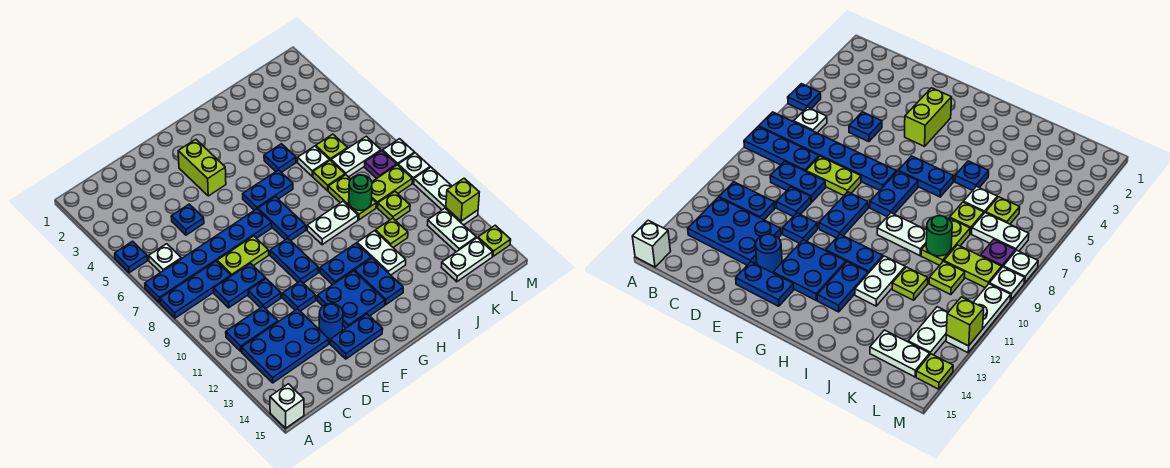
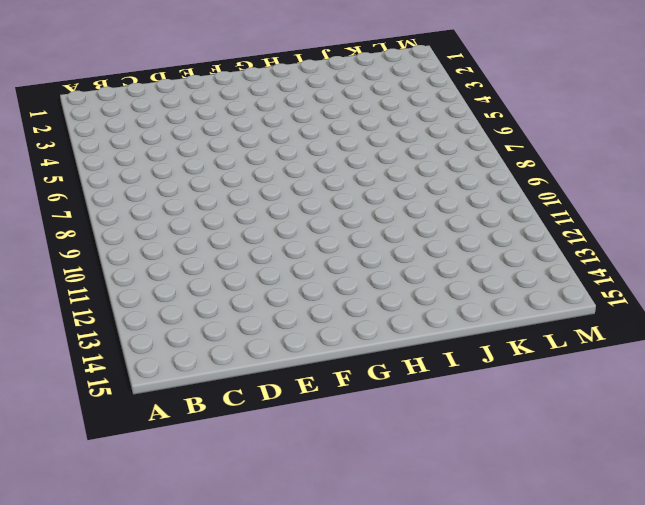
none -> blue plate A5 level 1
none -> blue plate A7:F7 level 1
none -> blue plate A8:C8 level 1
none -> white brick A15 level 1

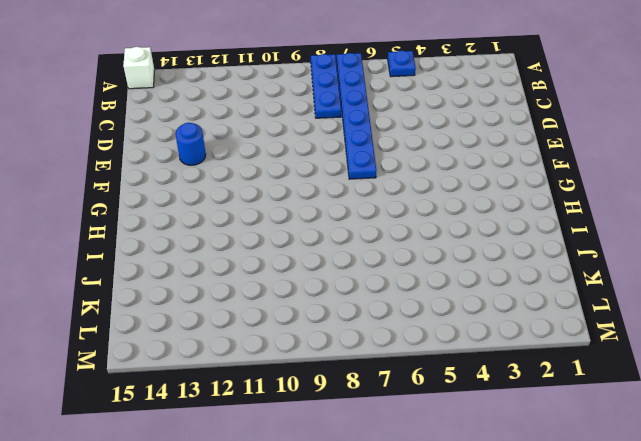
none -> white plate B6 level 1
none -> blue plate B11:C11 level 1
none -> blue plate B12:D13 level 1
none -> blue plate C9:D9 level 1

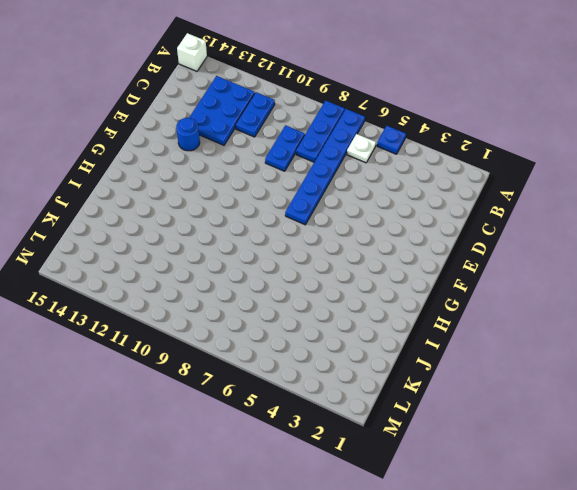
none -> blue plate D5 level 1
none -> lime plate D8:E8 level 1
none -> blue plate D10 level 1
none -> blue plate E11 level 1

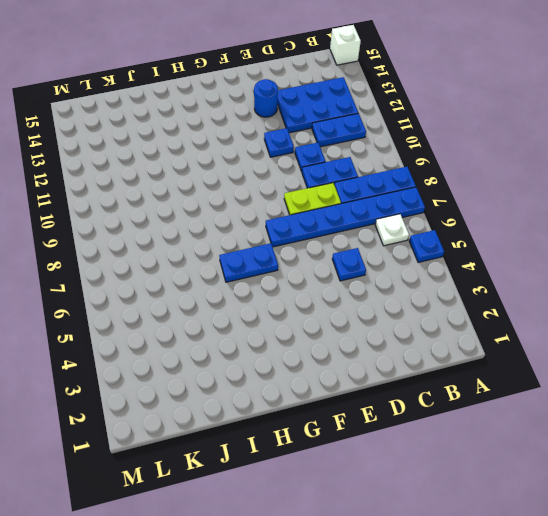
none -> blue plate E14:F14 level 1
none -> lime brick F3:F4 level 1
none -> blue plate F9:F10 level 1
none -> blue plate F12:G13 level 1

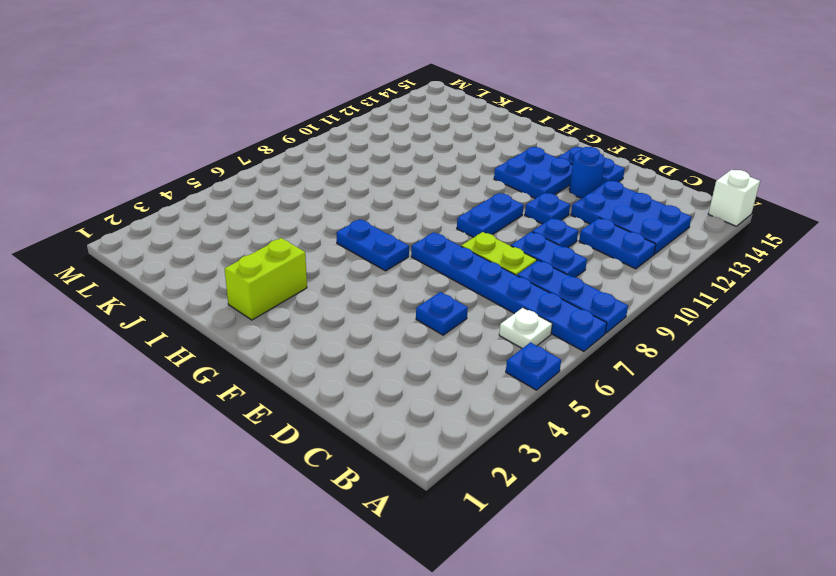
lime brick H2:H3 level 1 -> lime brick F3:F4 level 1
none -> blue plate G7:G8 level 1
none -> blue plate G11:H11 level 1
none -> white plate H9:I9 level 1
none -> blue plate H12:H13 level 1

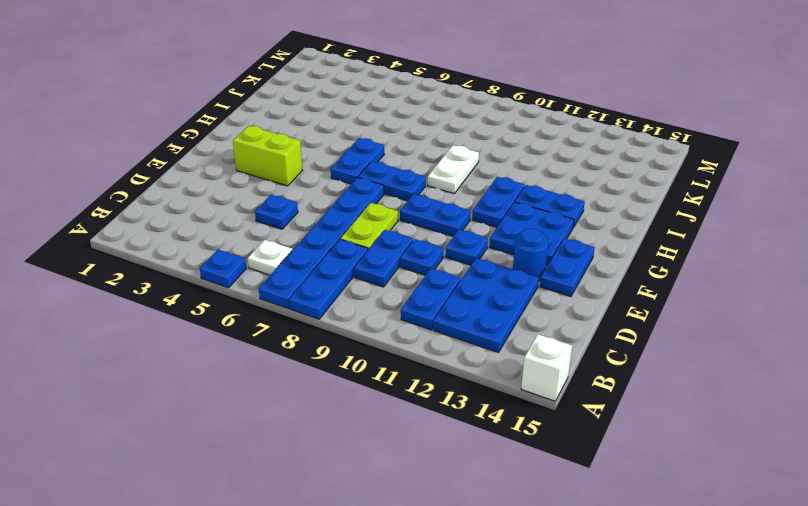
none -> blue plate I5 level 1
none -> white plate I11:I12 level 1
none -> white plate J6 level 1
none -> lime plate J7 level 1

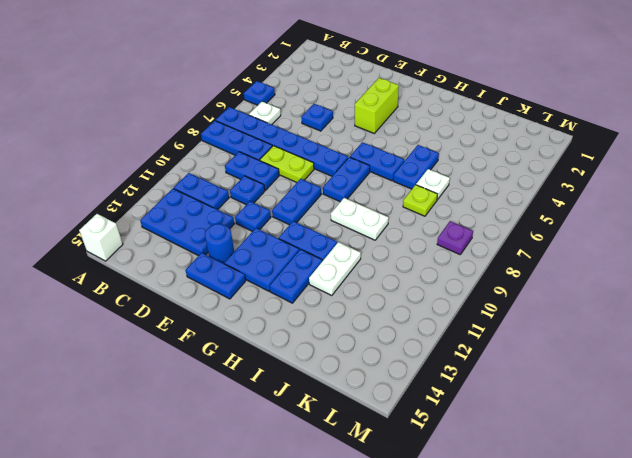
blue plate I5:I6 level 1 -> blue plate I5 level 1
none -> lime plate J8:J9 level 1
none -> lime plate J11 level 1
none -> lime plate K6 level 1
none -> white plate K7:L7 level 1

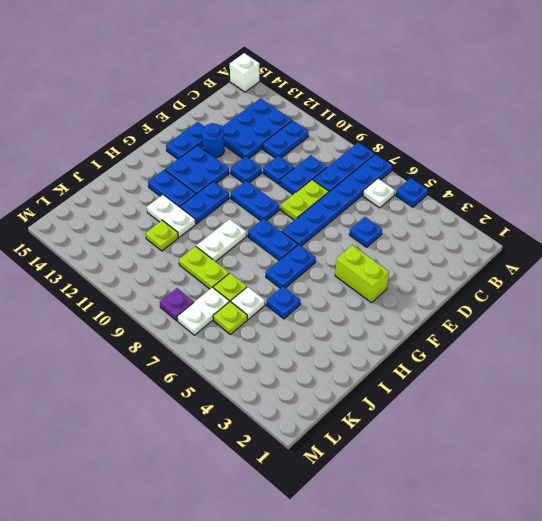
none -> lime plate K9:L9 level 1
none -> lime plate K10 level 1
none -> white plate K14:L14 level 1
none -> white plate L12:L13 level 1

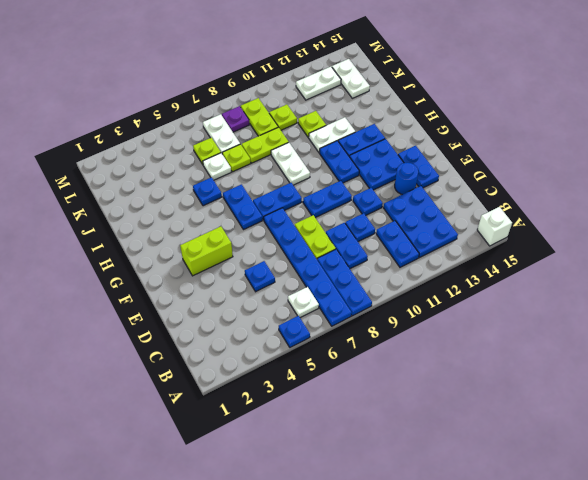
none -> white plate M8 level 1
none -> white plate M9 level 1
none -> white plate M10:M12 level 1
none -> lime plate M14 level 1

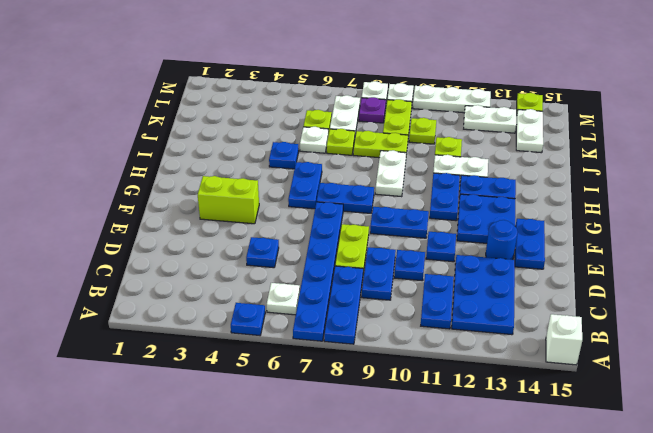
none -> green round brick J9 level 2
none -> lime brick M12 level 2

